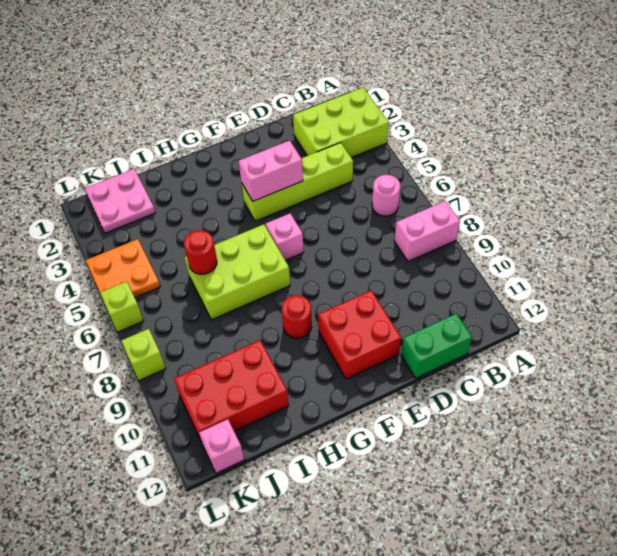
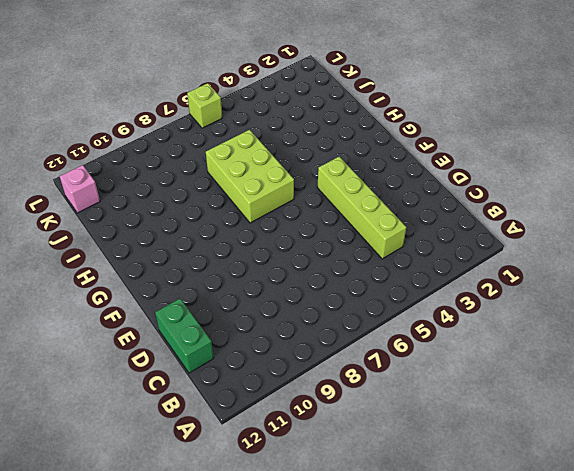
none -> lime brick A2:C3 level 1
none -> pink brick A8:B8 level 1
none -> pink round brick B6 level 1

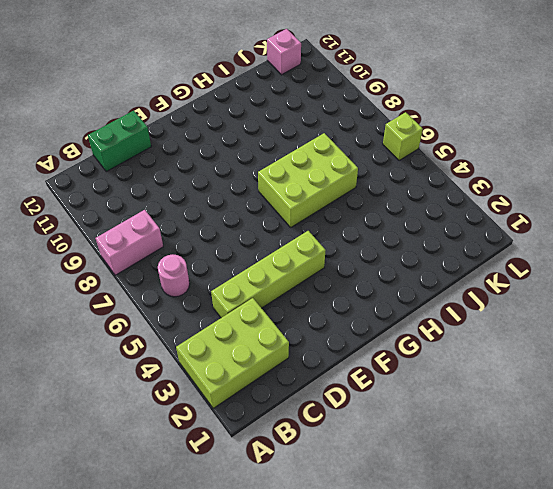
none -> red brick E10:F11 level 1
none -> pink brick F6 level 1
none -> red round brick G9 level 1

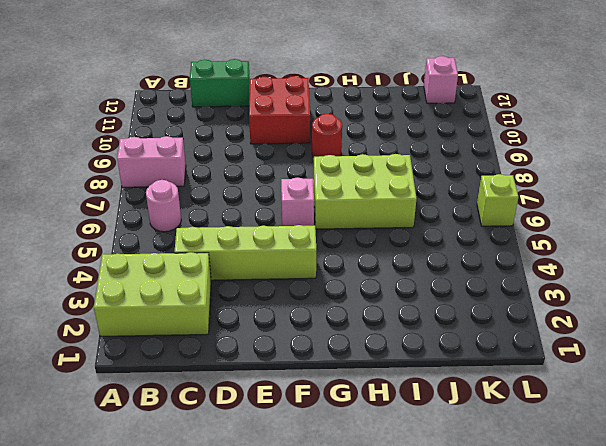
none -> red brick I10:K11 level 1
none -> pink plate J1:K2 level 1
none -> orange plate K4:L5 level 1

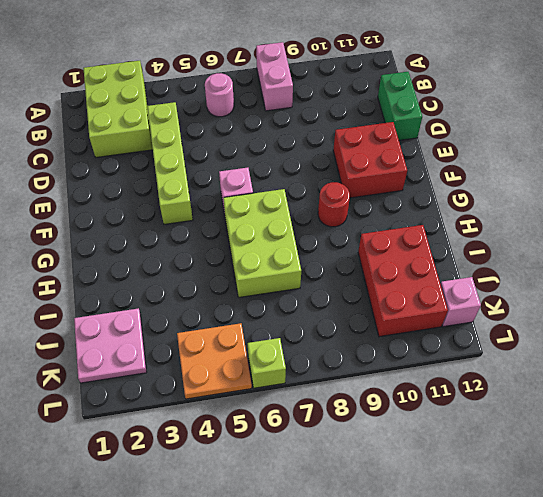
none -> lime brick L8 level 1
none -> pink brick E4:F4 level 2
none -> red round brick I6 level 2

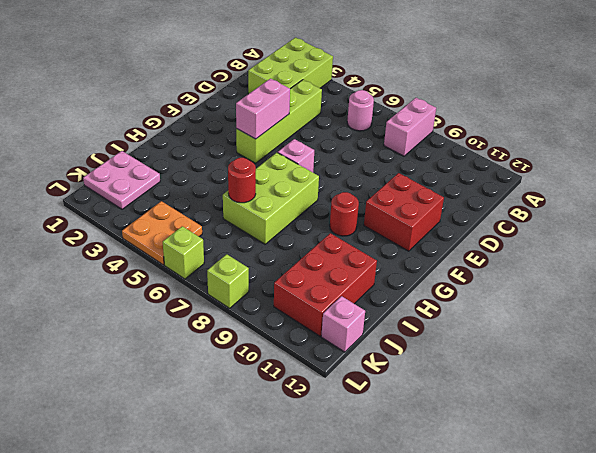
none -> green brick C12:D12 level 1

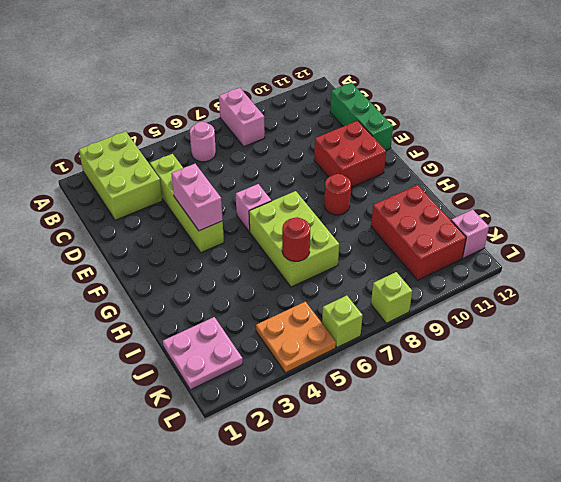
green brick C12:E12 level 1 -> green brick C12:D12 level 1

